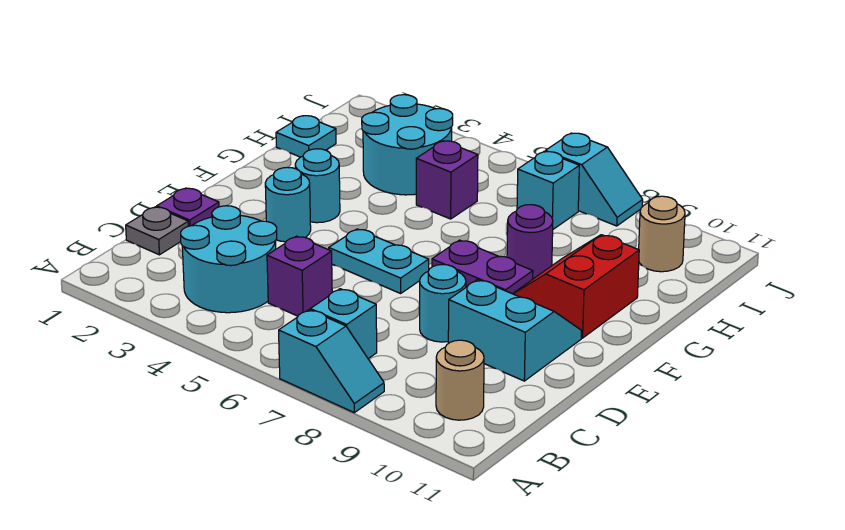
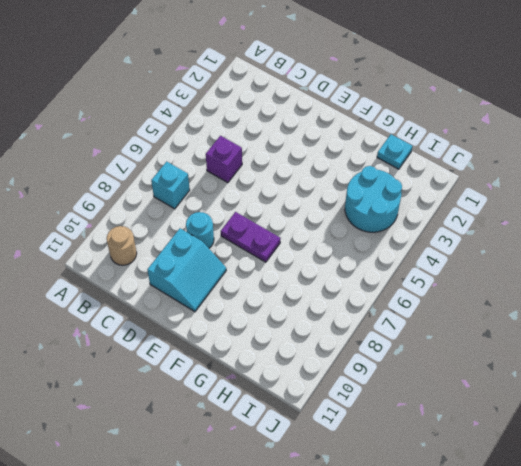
purple plate E7:F7 level 1 -> purple plate F7:F8 level 1
none -> cyan slope A7:A8 level 1 top 7
none -> cyan round brick B3:C4 level 1
none -> grey plate C1 level 1

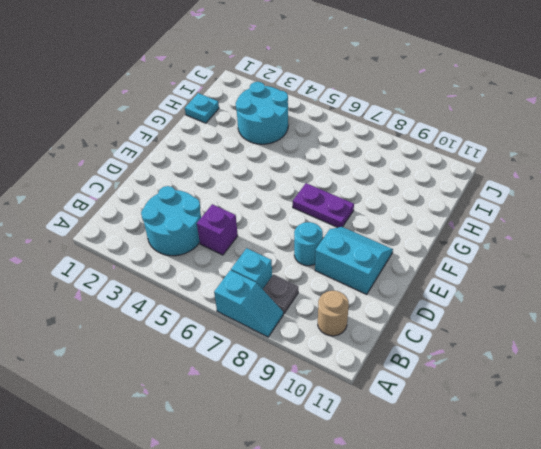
grey plate B8 level 1 -> grey plate C1 level 1
none -> purple plate D1 level 1
none -> cyan round brick E3 level 1
none -> cyan plate E5:E6 level 1

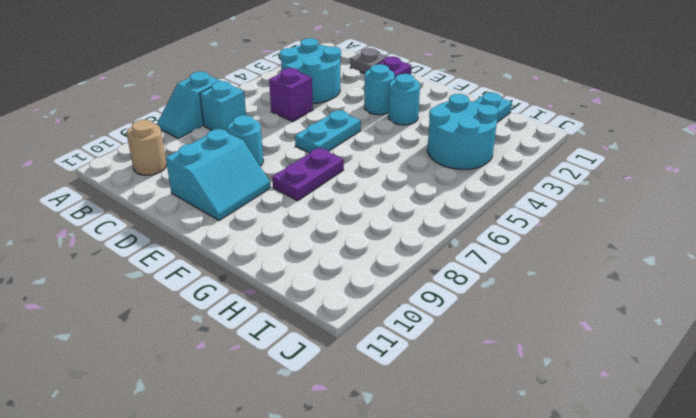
none -> red slope F9:G10 level 1 top 10
none -> purple round brick G8 level 1
none -> purple brick H5 level 1

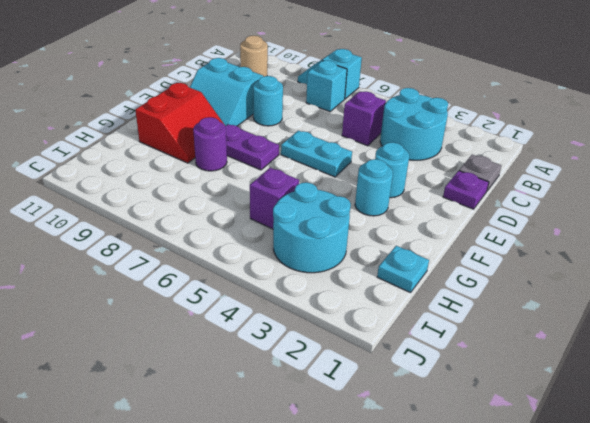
none -> cyan brick I7 level 1
none -> tan round brick I10 level 1
none -> cyan slope J7:J8 level 1 top 7

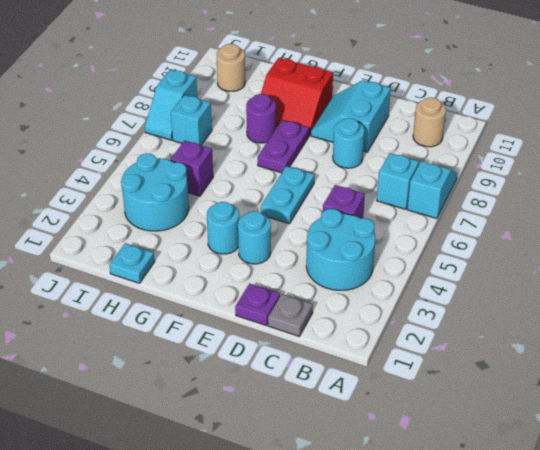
cyan slope J7:J8 level 1 top 8 -> cyan slope J7:J8 level 1 top 7

